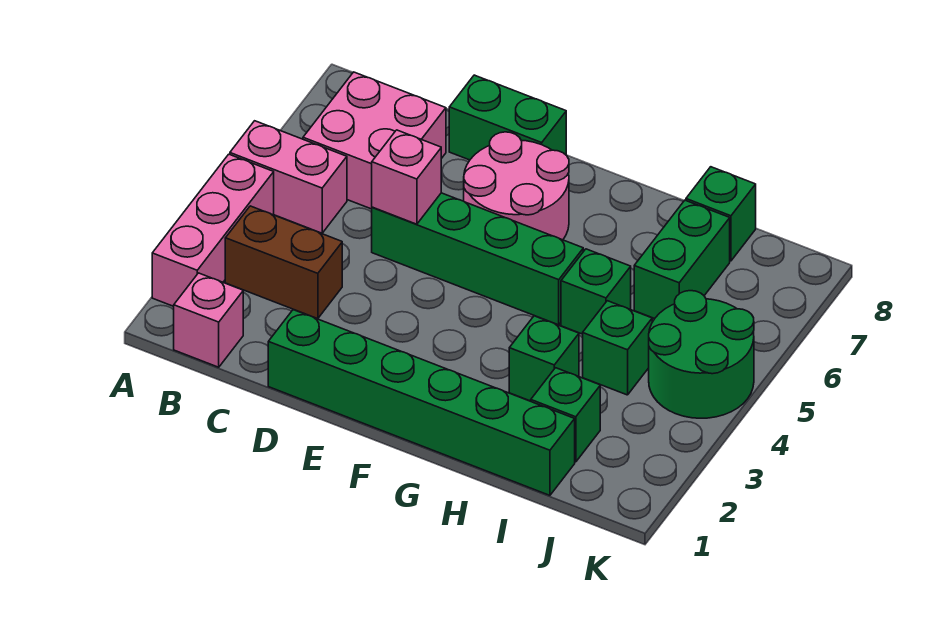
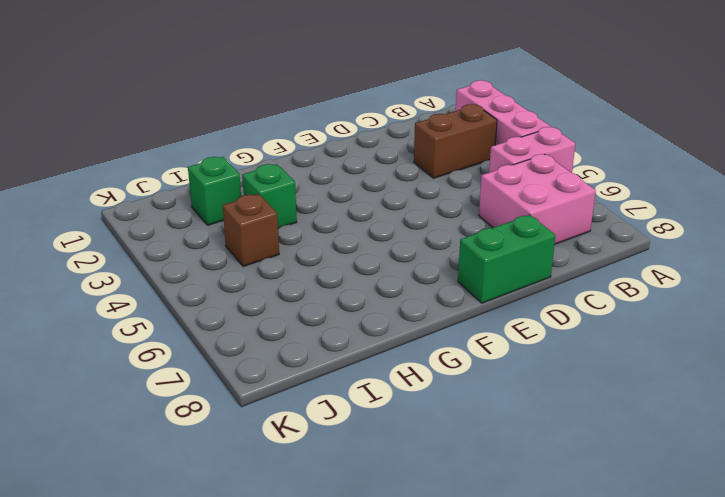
brown brick I4 level 1 -> green brick I4 level 1
none -> pink brick B1 level 1
none -> green brick D1:I1 level 1
none -> green brick D5:G5 level 1

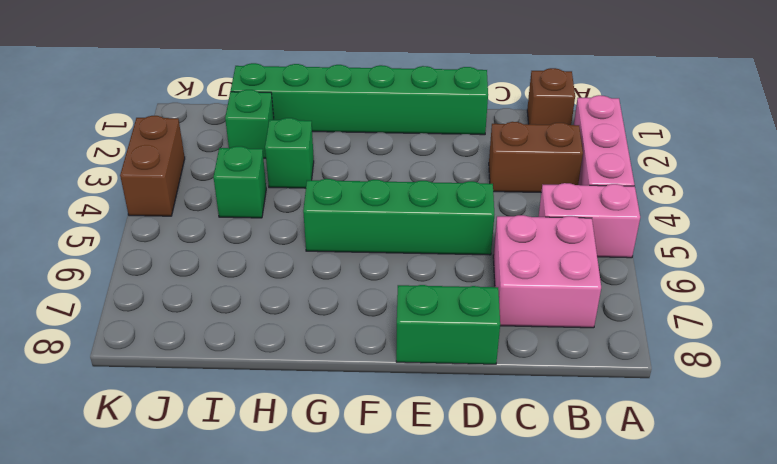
brown brick B1 level 1 -> pink brick B1 level 1
brown brick K3:K4 level 1 -> green round brick J4:K5 level 1
none -> pink round brick E6:F7 level 1
none -> green brick H5 level 1
none -> green brick I6:I7 level 1

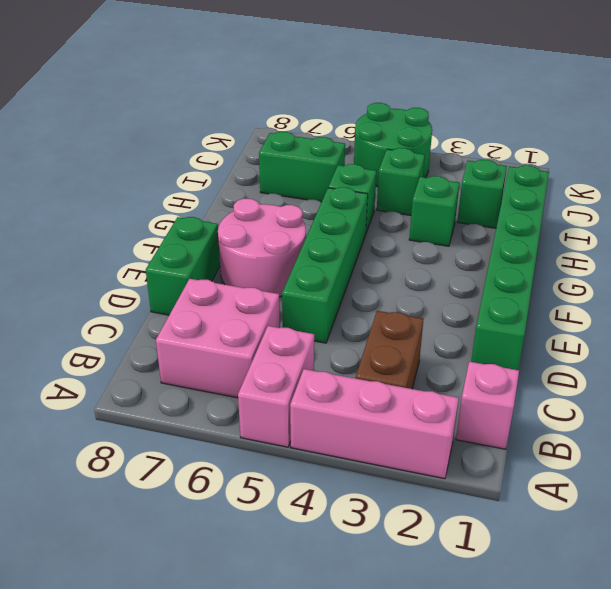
none -> green brick I8 level 1
none -> pink brick D5 level 2

